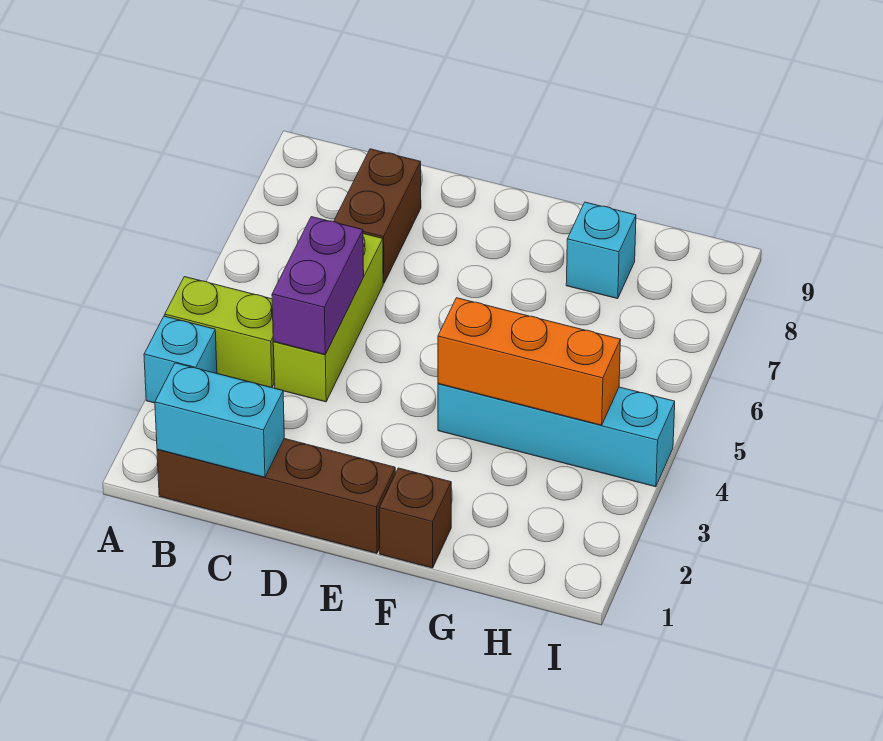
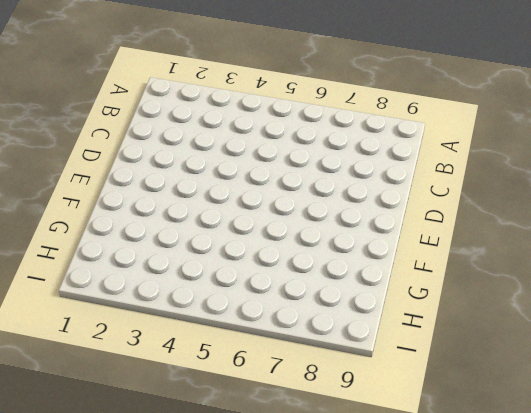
none -> cyan brick A3 level 1
none -> lime brick A4:B4 level 1

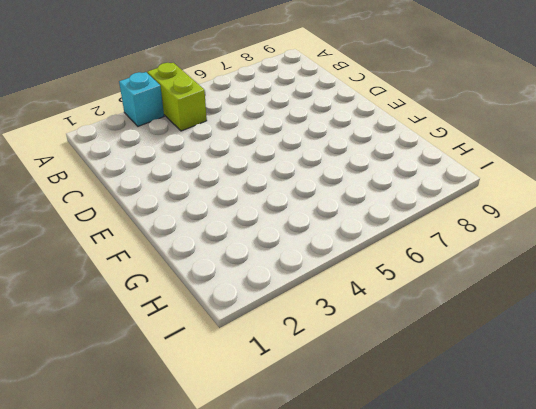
none -> brown brick B1:E1 level 1
none -> lime brick C4:C6 level 1

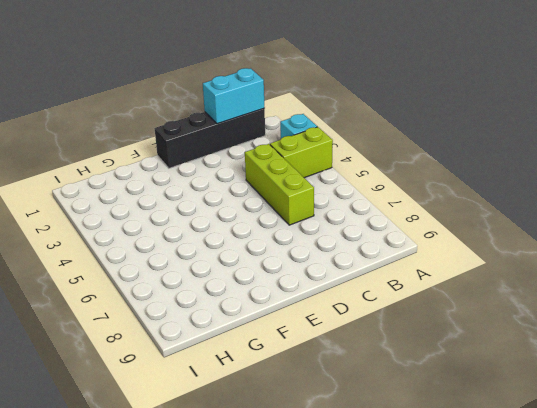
black brick B1:E1 level 1 -> brown brick B1:E1 level 1
none -> brown brick C7:C8 level 1
none -> brown brick F1 level 1

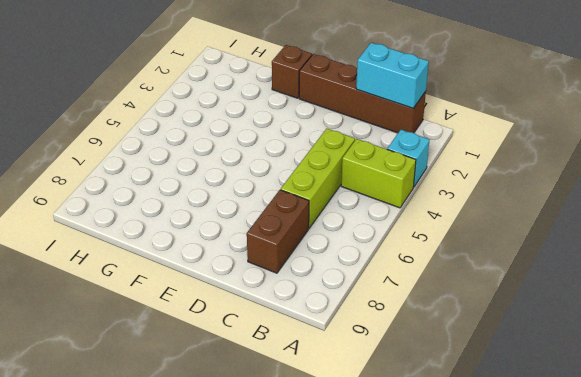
none -> cyan brick F4:I4 level 1
none -> cyan brick G8 level 1

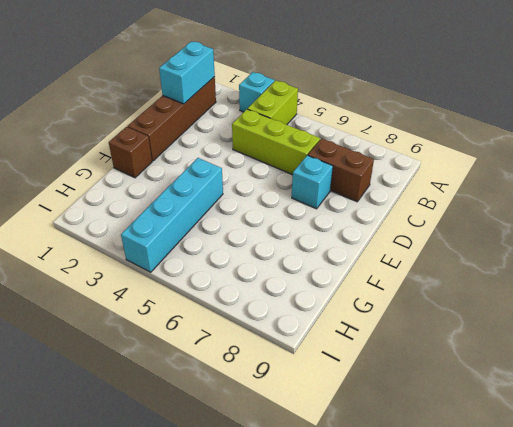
cyan brick D7 level 1 -> cyan brick G8 level 1
none -> purple brick C4:C5 level 2
none -> orange brick F4:H4 level 2

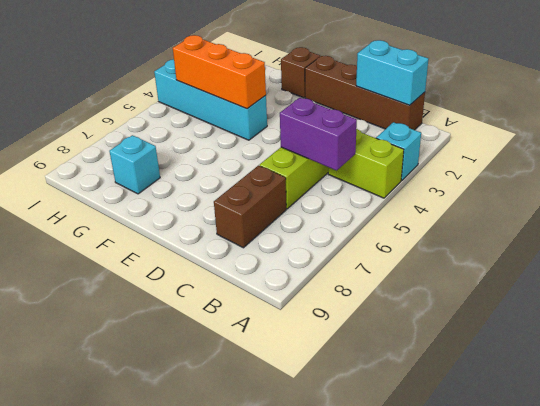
purple brick B5:C5 level 2 -> purple brick C4:C5 level 2

